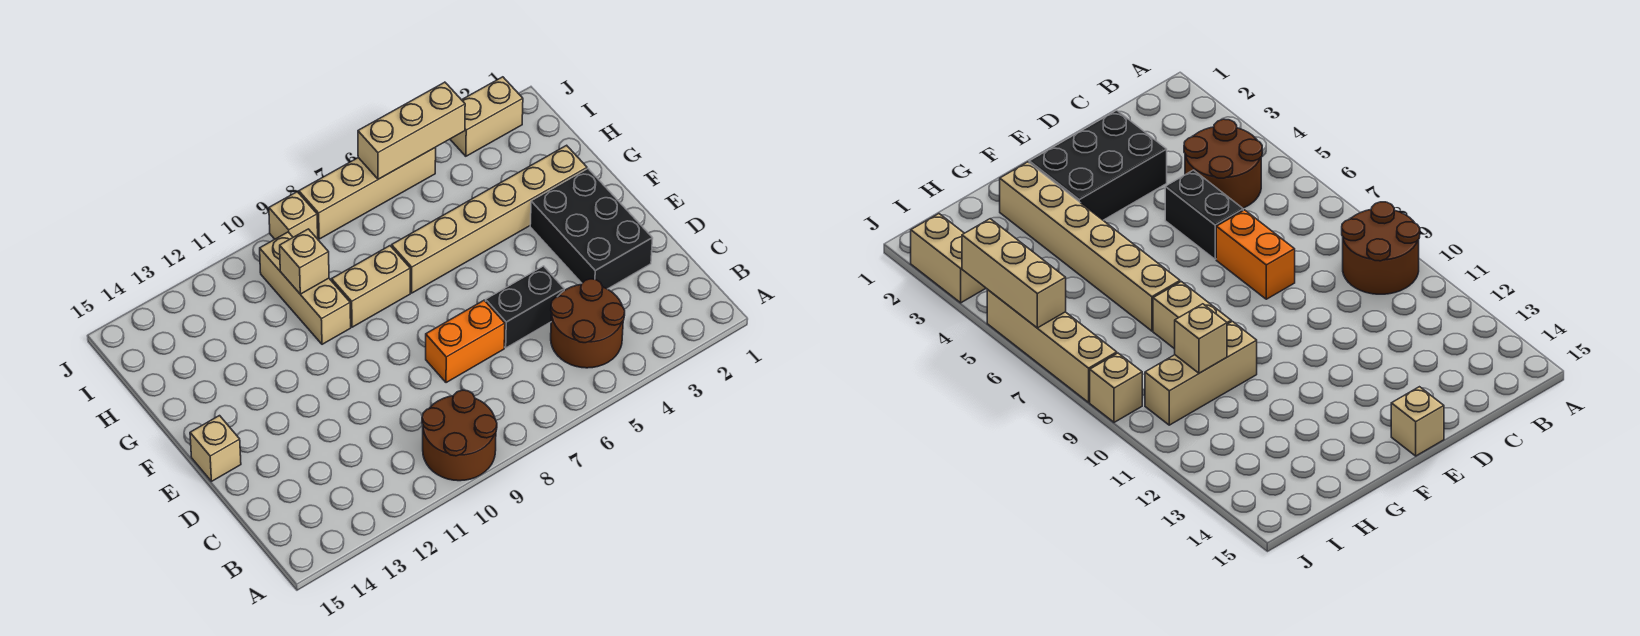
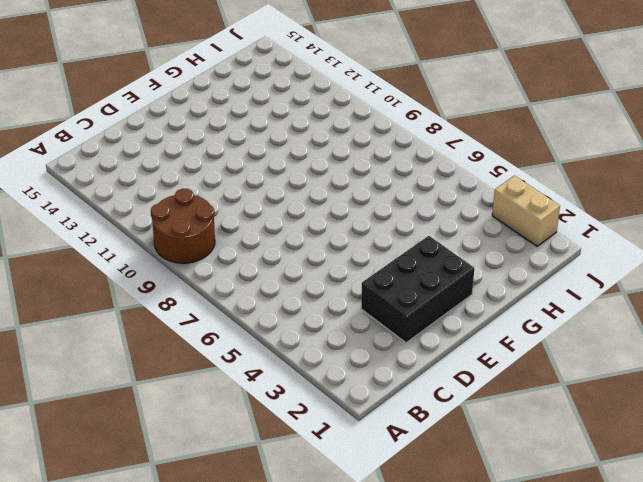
none -> brown round brick B4:C5 level 1
none -> black brick D5:D6 level 1
none -> orange brick D7:D8 level 1

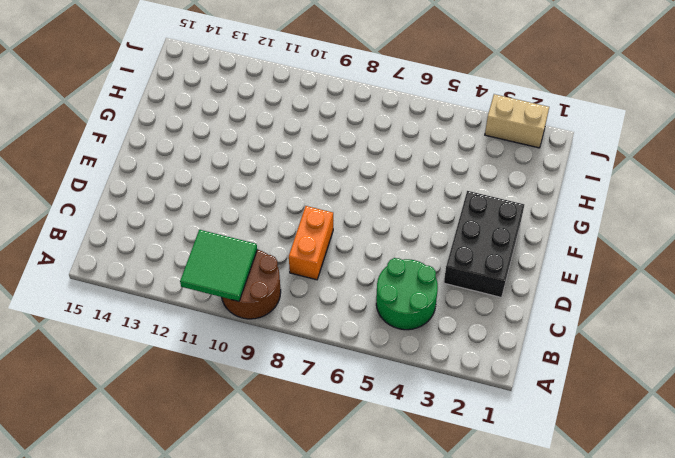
green tile A10:B11 level 2 -> none
green round brick B4:C5 level 1 -> brown round brick B4:C5 level 1
orange brick C8:D8 level 1 -> orange brick D7:D8 level 1
none -> black brick D5:D6 level 1
none -> tan brick E15 level 1
none -> tan brick G2:G7 level 1

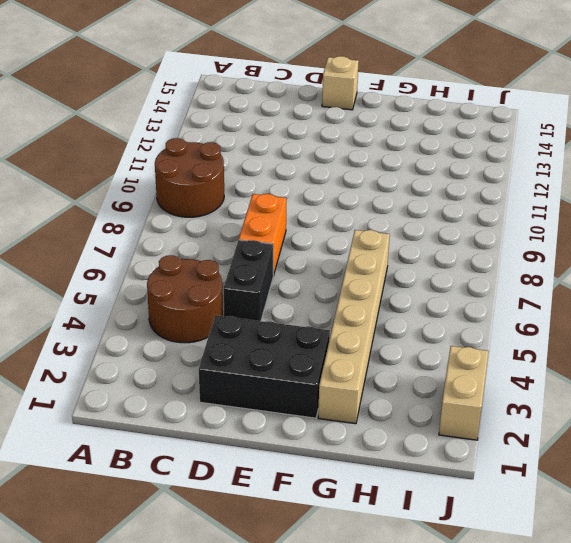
none -> tan brick G8:G9 level 1
none -> tan brick G10:I10 level 1
none -> tan brick J5:J8 level 1

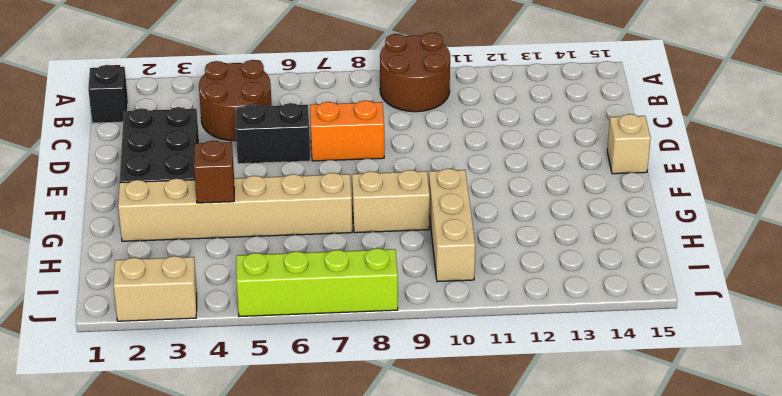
black brick B1 level 1 -> none
brown brick G4 level 2 -> none
lime brick J5:J8 level 1 -> tan brick J5:J8 level 1
none -> tan brick J9 level 1
none -> tan brick H10 level 2
none -> tan brick J4:J6 level 2

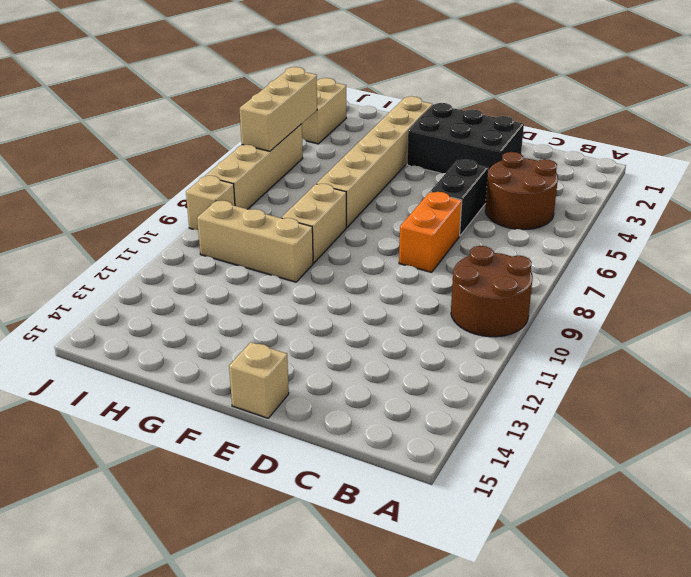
none -> tan brick H10 level 2

